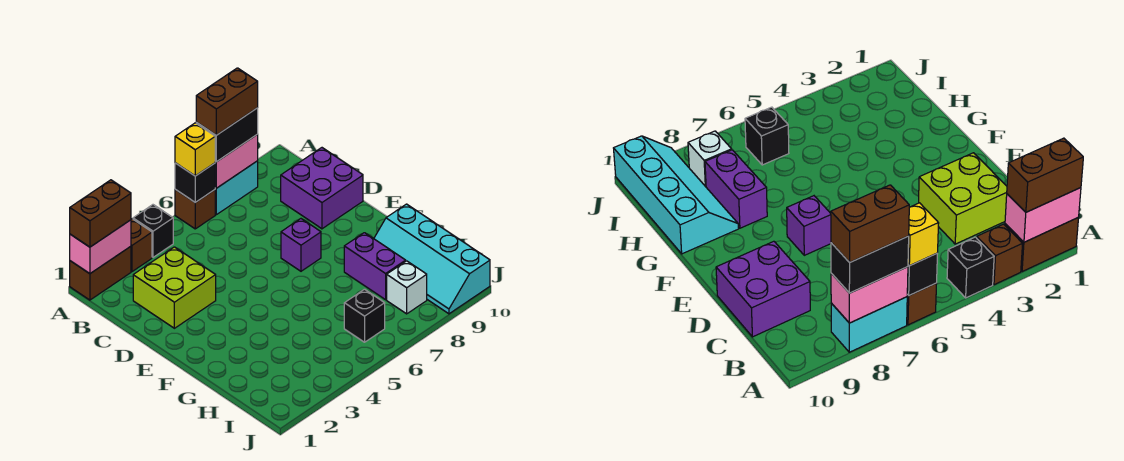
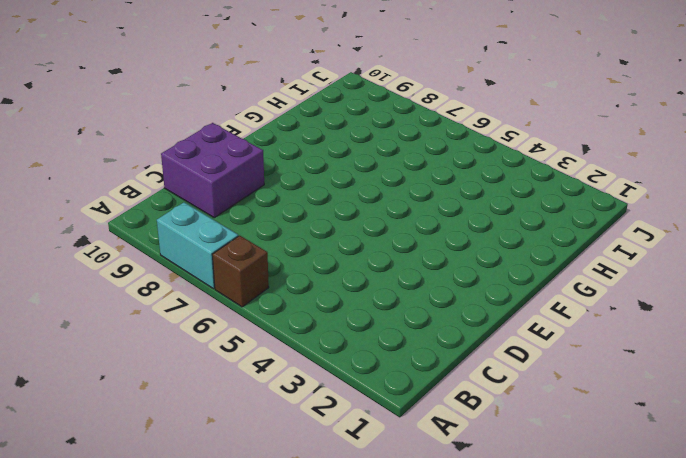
none -> brown brick A1:A2 level 1
none -> brown brick A3 level 1
none -> black brick A4 level 1

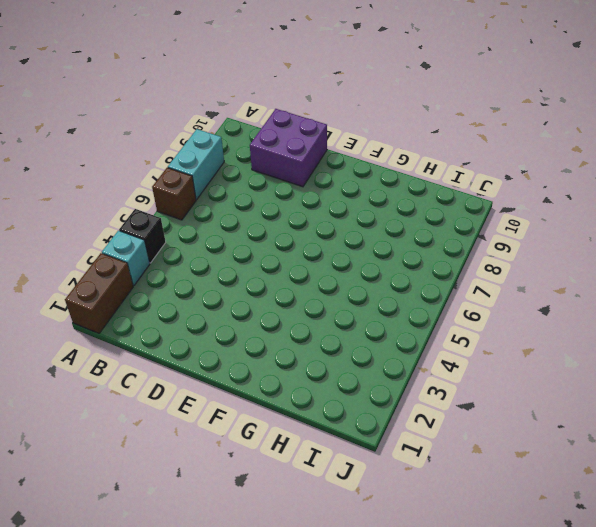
cyan brick A3 level 1 -> brown brick A3 level 1
none -> lime brick C2:D3 level 1
none -> purple brick E7 level 1
none -> purple brick G8:H8 level 1

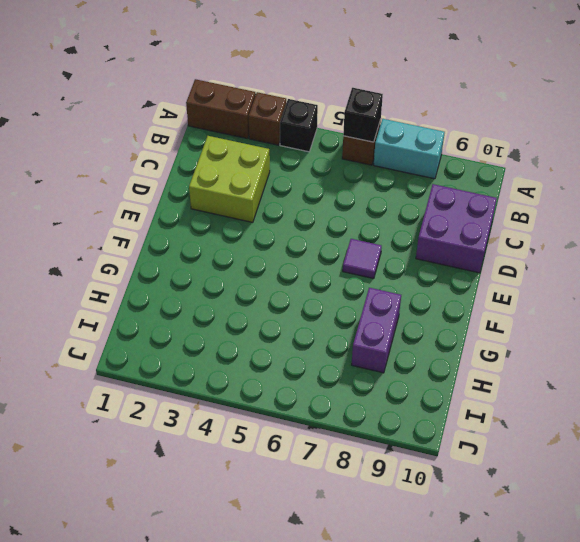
purple tile E7 level 1 -> purple brick E7 level 1
none -> cyan slope G9:J10 level 1 top 10
none -> black brick I6 level 1
none -> white brick I8 level 1

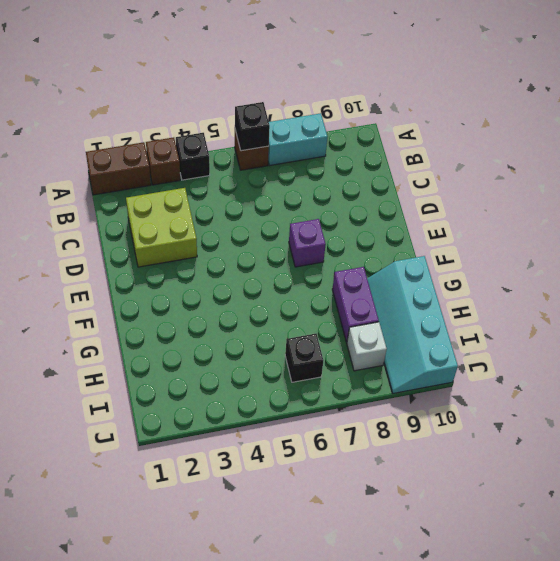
none -> purple brick C9:D10 level 1
none -> pink brick A1:A2 level 2
none -> pink brick A7:A8 level 2

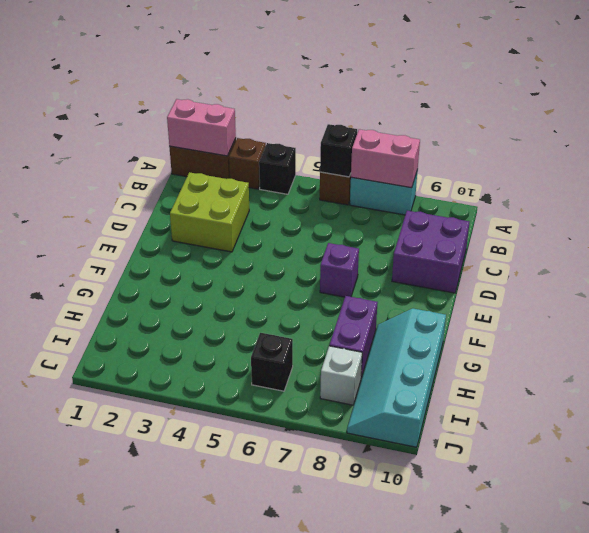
none -> brown brick A1:A2 level 3
none -> yellow brick A6 level 3
none -> black brick A7:A8 level 3

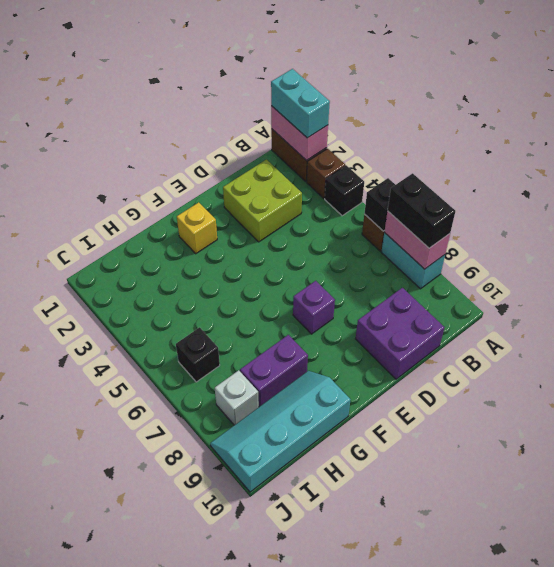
cyan brick A1:A2 level 3 -> brown brick A1:A2 level 3
yellow brick F2 level 1 -> yellow brick A6 level 3
none -> brown brick A7:A8 level 4

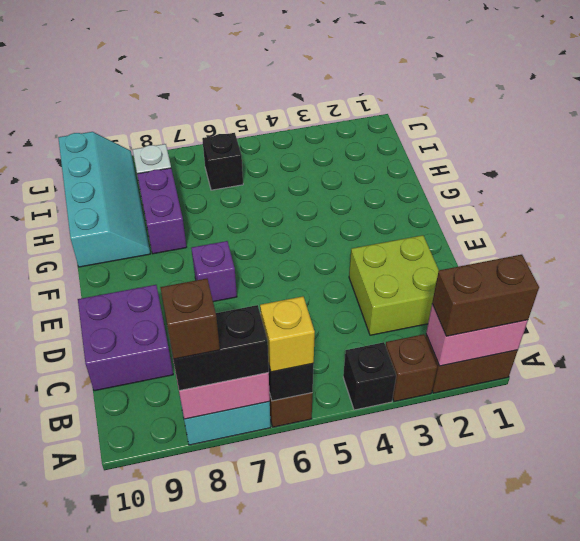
brown brick A8 level 4 -> brown brick A7:A8 level 4

